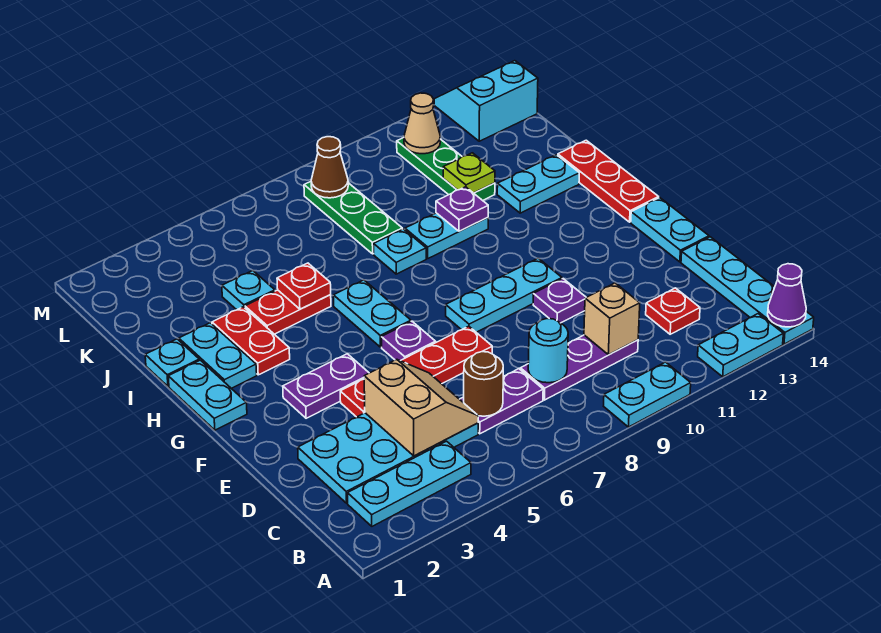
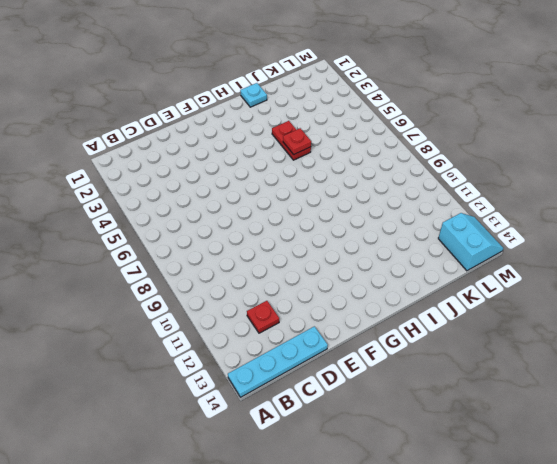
none -> cyan plate A9:A10 level 1
none -> cyan plate A12:A13 level 1
none -> cyan plate B2:B4 level 1
none -> cyan plate C2:D5 level 1

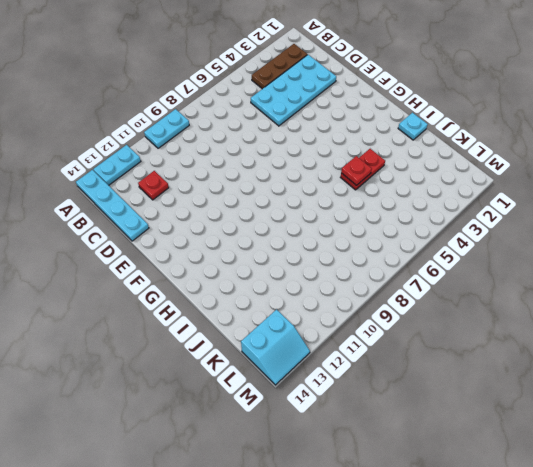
brown plate B2:B4 level 1 -> cyan plate B2:B4 level 1
none -> purple plate C6:C7 level 1
none -> purple plate C8:C10 level 1
none -> red plate E4:E7 level 1
none -> purple plate E10 level 1

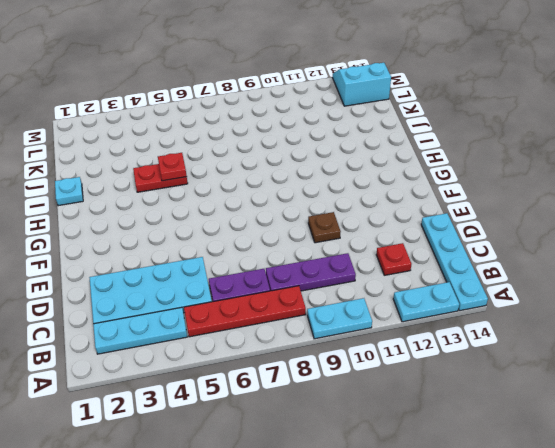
red plate B5:B8 level 1 -> red plate E4:E7 level 1
brown plate E10 level 1 -> purple plate E10 level 1
none -> cyan plate E14:F14 level 1
none -> purple plate F3:F4 level 1
none -> purple plate F6 level 1
none -> cyan plate F8:F10 level 1

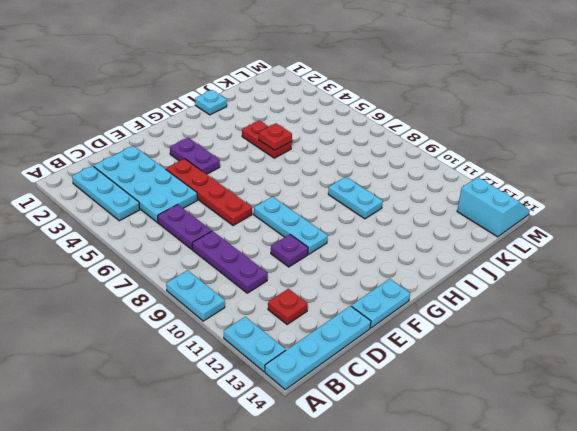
none -> purple plate F6 level 1
none -> cyan plate G1:H1 level 1
none -> cyan plate G6:H6 level 1
none -> red plate G14:I14 level 1

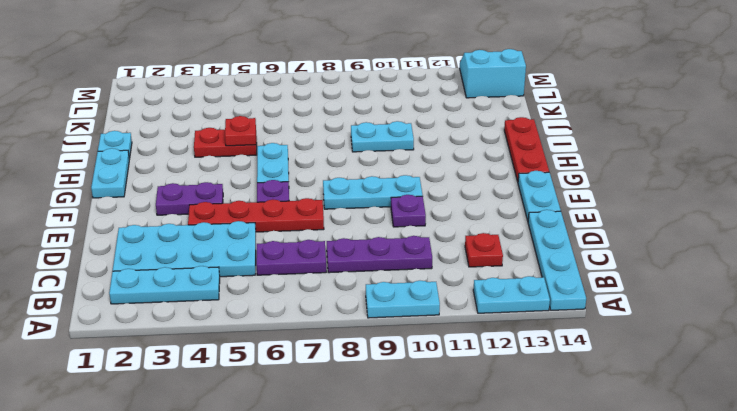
none -> cyan plate H2:I2 level 1
none -> red plate H3:I3 level 1
none -> cyan plate I8 level 1
none -> cyan plate I12:I13 level 1

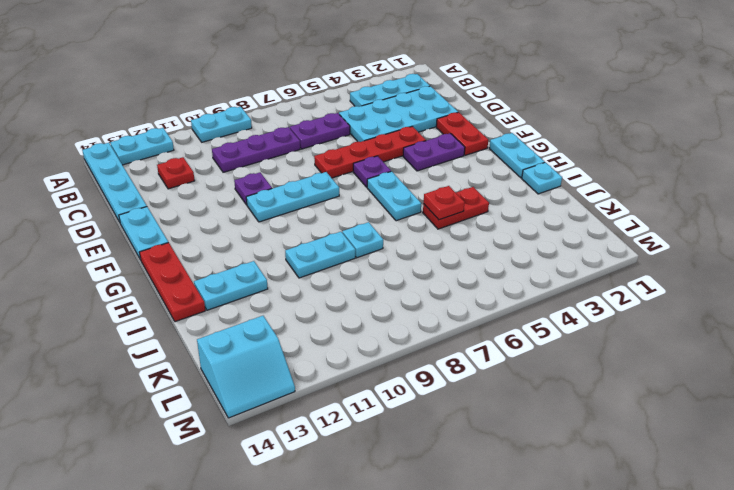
red plate E2:F2 level 1 -> red plate H3:I3 level 1
none -> cyan plate H2:I2 level 1
none -> cyan plate J4 level 1
none -> green plate J8:L8 level 1
none -> green plate J11:L11 level 1

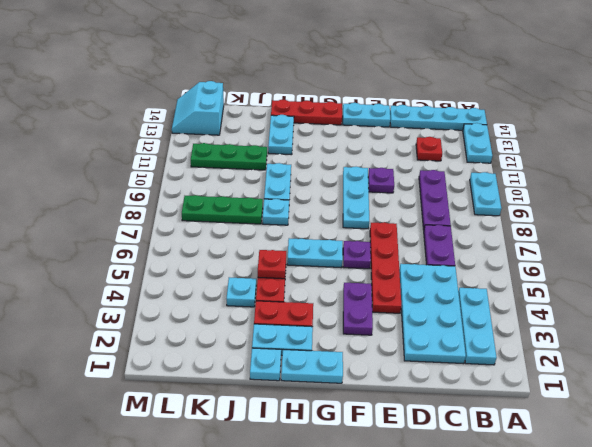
none -> purple cone A14 level 2
none -> tan slope C4:D5 level 2 top 4
none -> brown round brick C6 level 2
none -> cyan round brick C8 level 2

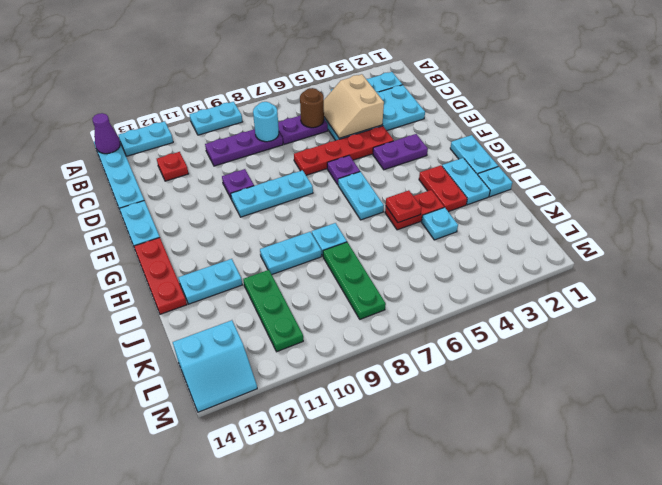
none -> tan brick C10 level 2
none -> purple plate I10 level 2
none -> lime plate J11 level 2
none -> brown cone L8 level 2

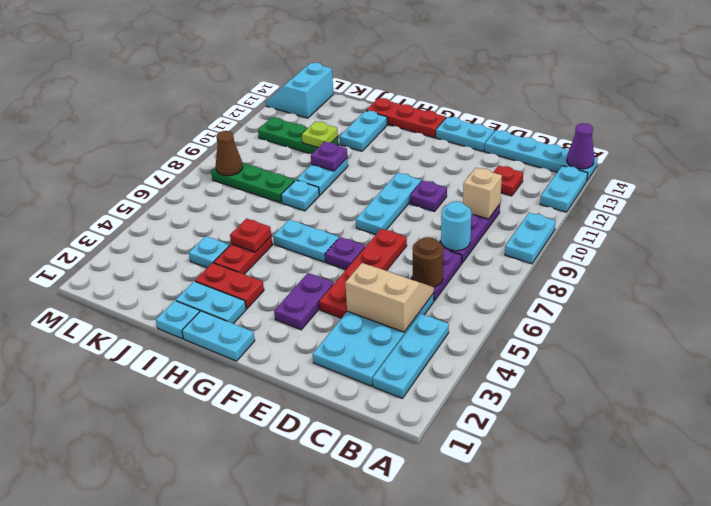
none -> tan cone L11 level 2

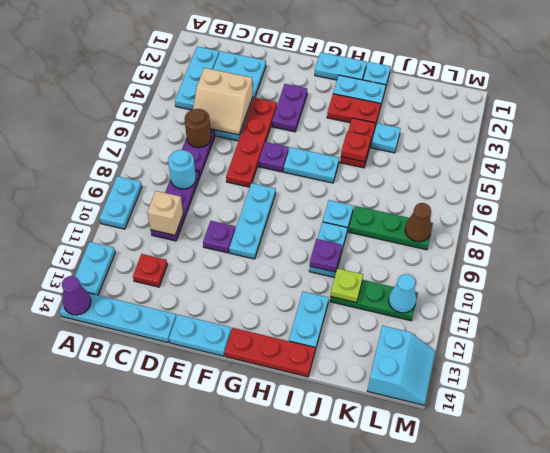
cyan cone L11 level 2 -> tan cone L11 level 2

